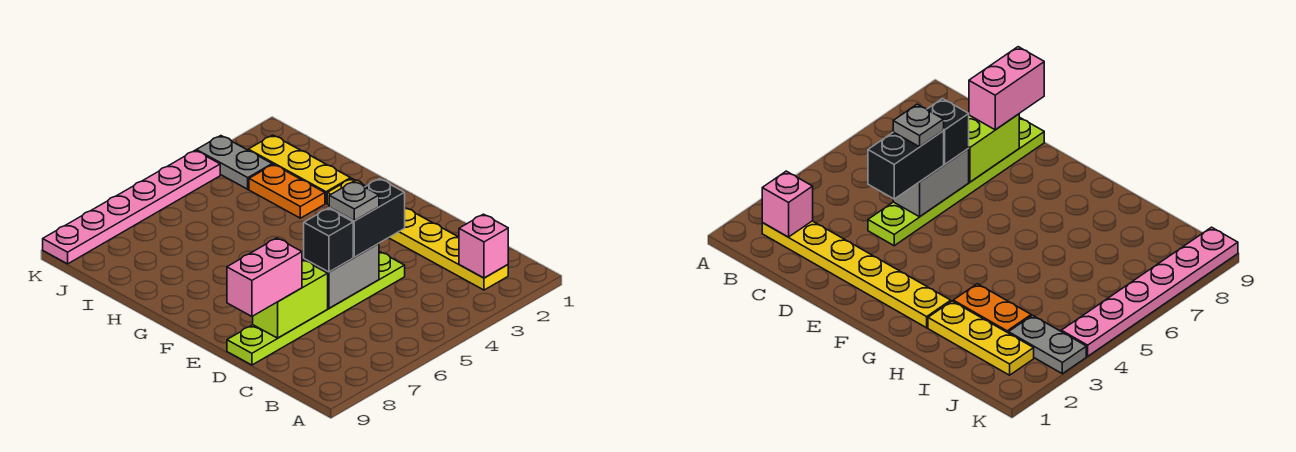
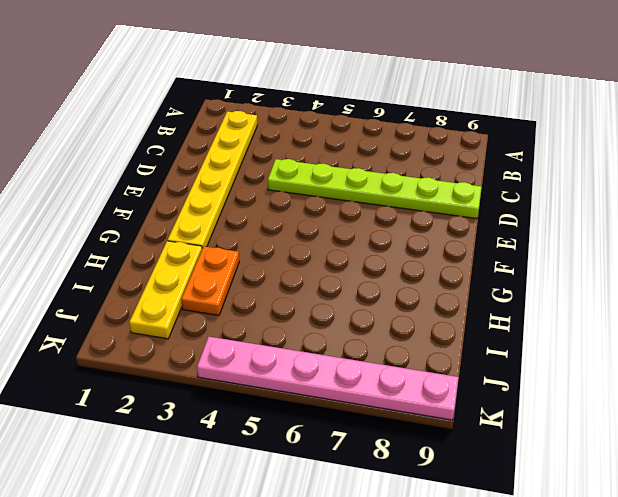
none -> grey plate J3:K3 level 1
none -> pink brick B2 level 2
none -> grey brick D5:D6 level 2

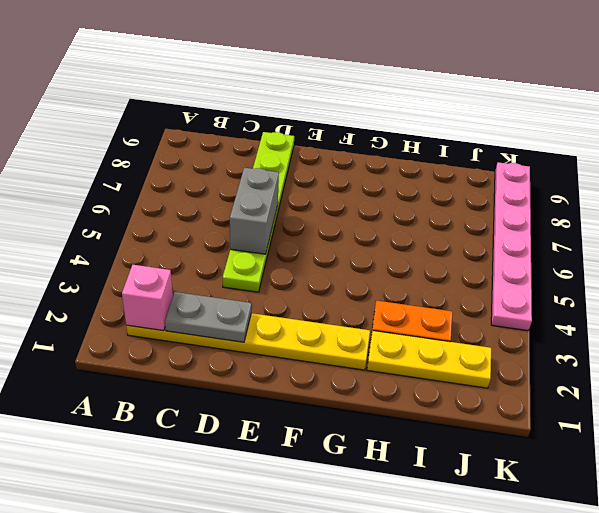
grey plate C2:D2 level 2 -> grey plate J3:K3 level 1
none -> lime brick D7:D8 level 2
none -> black brick D4:D5 level 3
none -> black brick D6 level 3

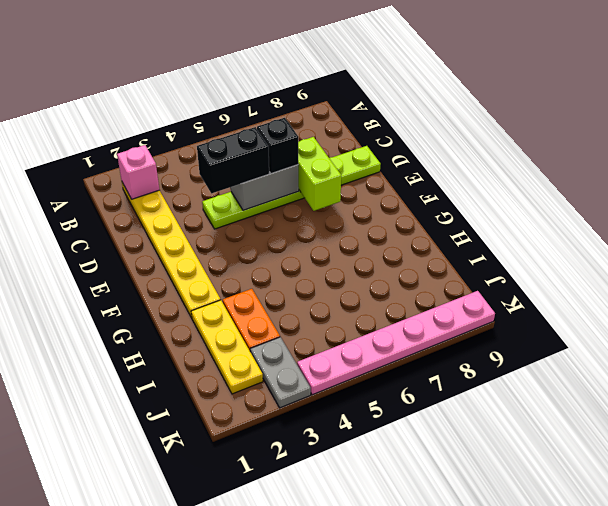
lime brick D7:E7 level 2 -> lime brick D7:D8 level 2
none -> pink brick D8:D9 level 3
none -> grey plate D5 level 4

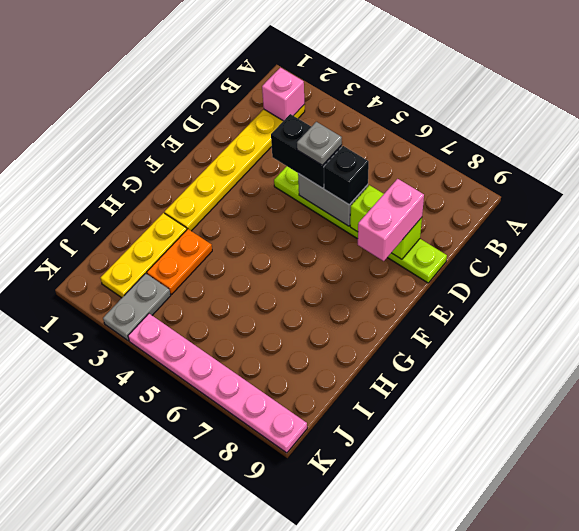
pink brick D8:E8 level 3 -> pink brick D8:D9 level 3

